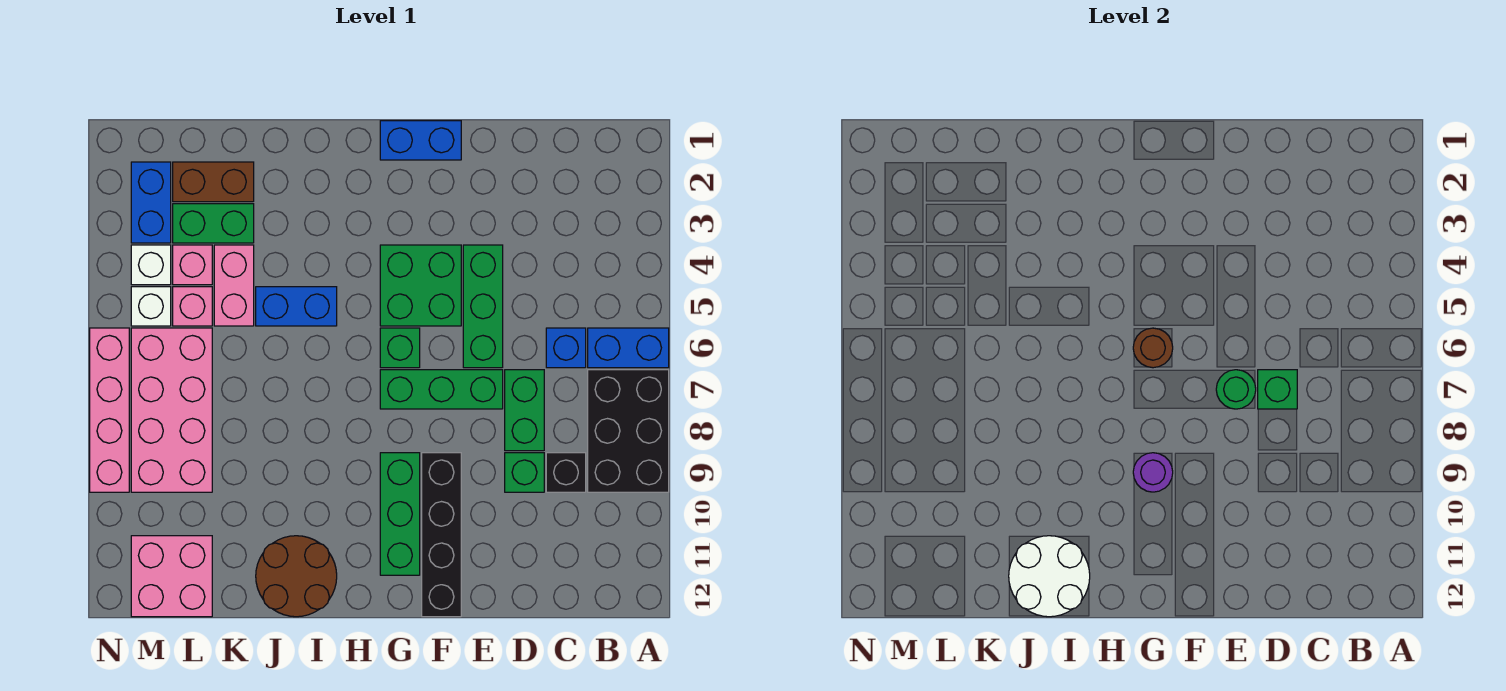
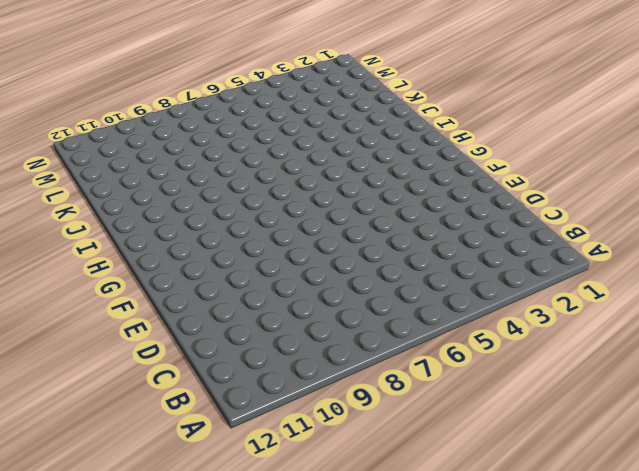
none -> blue brick A6:B6 level 1
none -> black brick A7:B9 level 1
none -> blue brick C6 level 1
none -> black brick C9 level 1

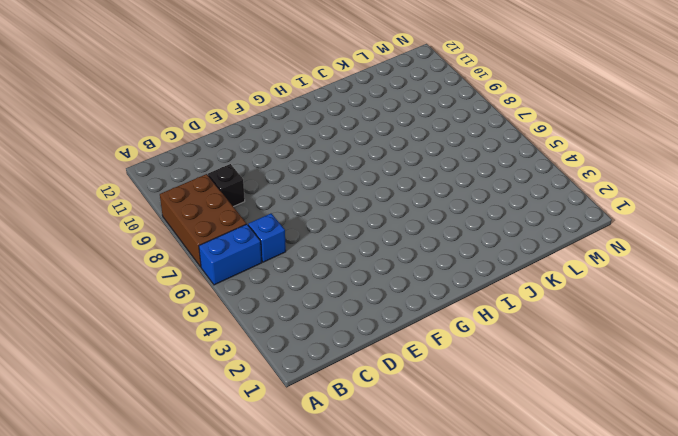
brown brick A7:B9 level 1 -> black brick A7:B9 level 1
none -> green brick D7:D8 level 1
none -> green brick D9 level 1
none -> green brick E4:E6 level 1
none -> green brick E7:G7 level 1

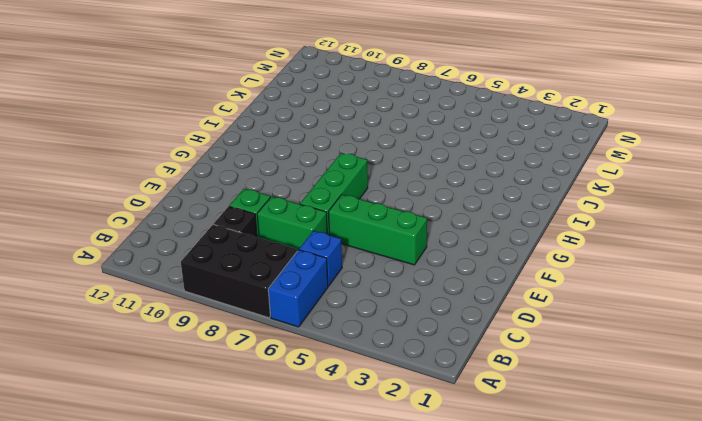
none -> blue brick F1:G1 level 1
none -> green brick F4:G5 level 1
none -> black brick F9:F12 level 1
none -> green brick G6 level 1

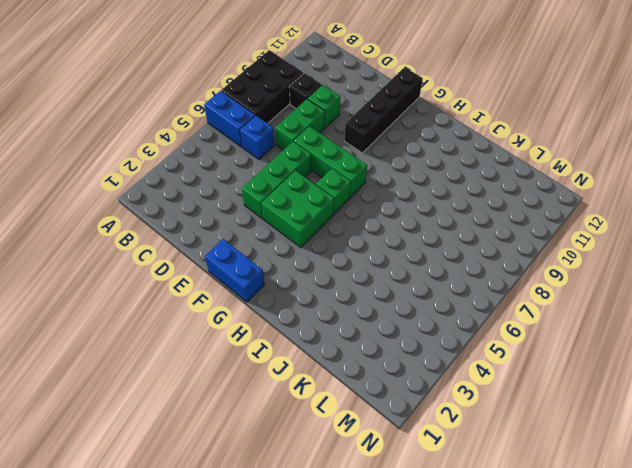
none -> green brick G9:G11 level 1
none -> blue brick I5:J5 level 1
none -> brown round brick I11:J12 level 1
none -> brown brick K2:L2 level 1

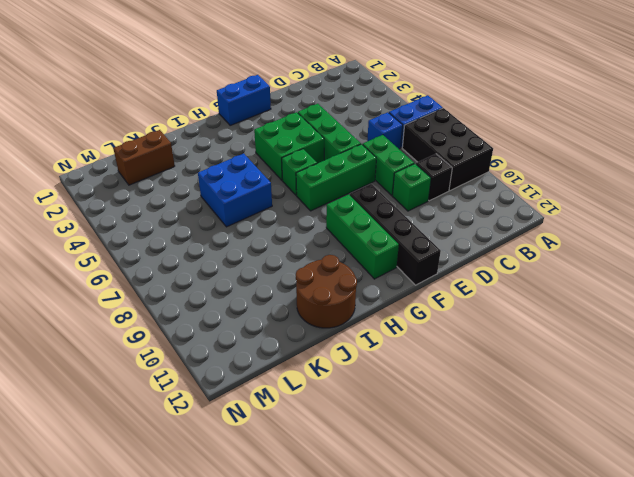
blue brick I5:J6 level 1 -> blue brick I5:J5 level 1
none -> green brick K3:L3 level 1
none -> pink brick K4:K5 level 1
none -> pink brick L4 level 1
none -> pink brick L5 level 1

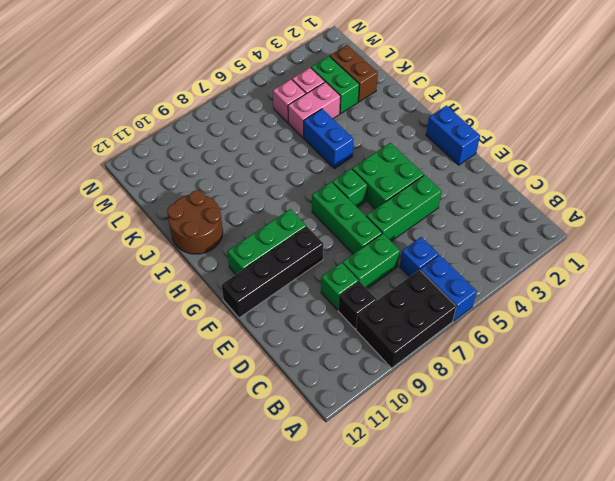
none -> pink brick L6:M9 level 1
none -> pink brick L11:M12 level 1
none -> blue brick M2:M3 level 1
none -> white brick M4 level 1

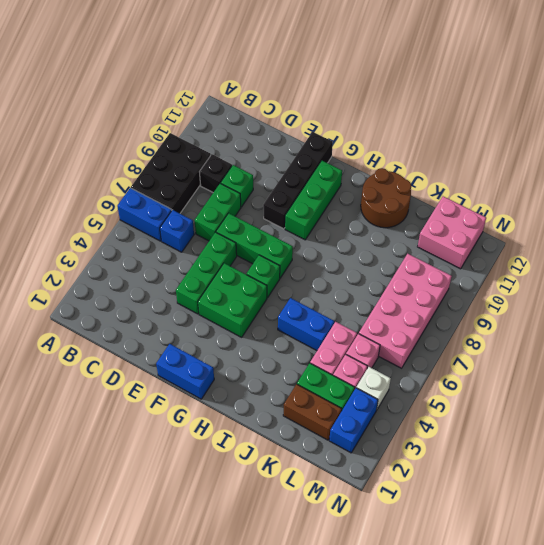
none -> white brick M5 level 1
none -> pink brick N6:N9 level 1
none -> green brick D7 level 2
none -> green round brick E7 level 2

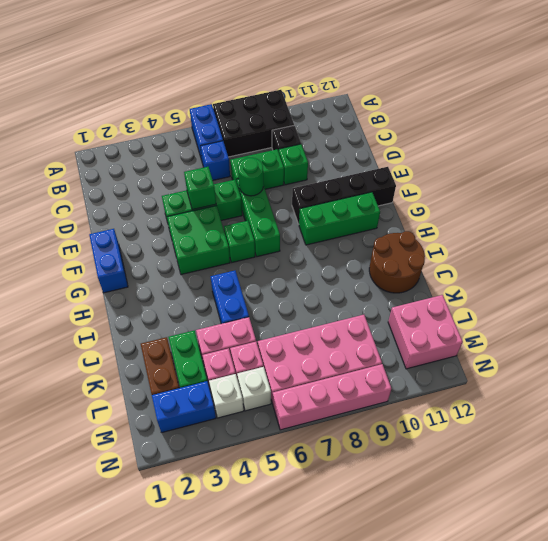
green brick E5 level 2 -> green brick D7 level 2
none -> brown round brick G6 level 2
none -> purple round brick G9 level 2
none -> white round brick I11:J12 level 2

